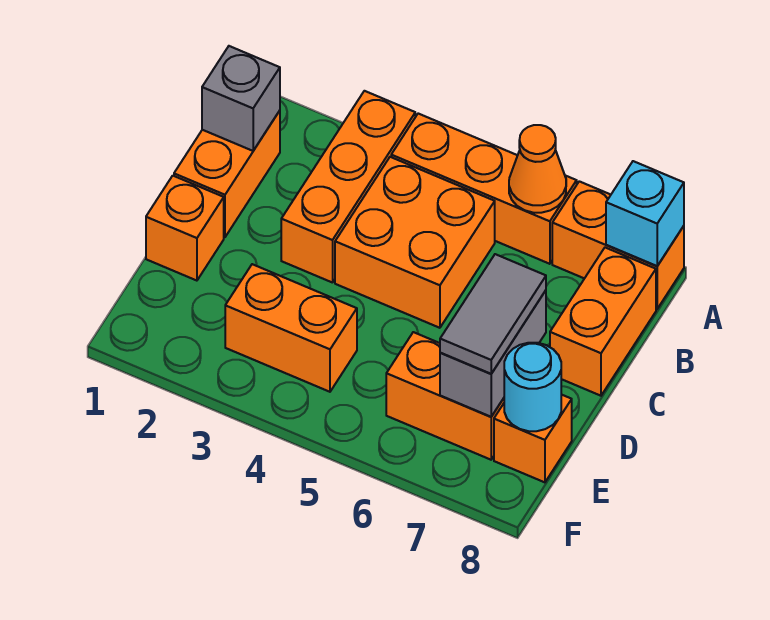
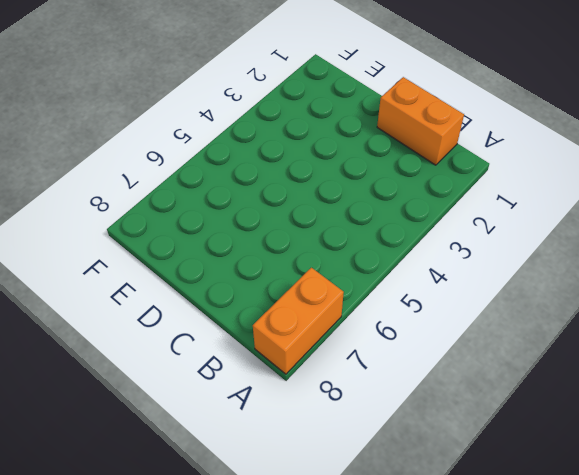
none -> orange brick A3:C3 level 1
none -> orange brick A4:A6 level 1
none -> orange brick B4:C5 level 1

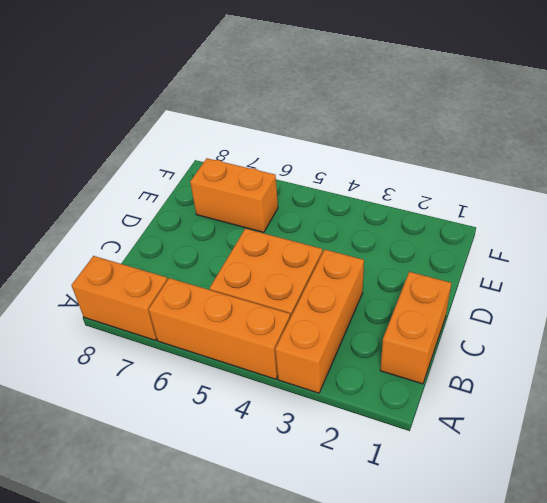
none -> orange brick B8:C8 level 1
none -> orange brick D1 level 1
none -> orange brick E3:E4 level 1

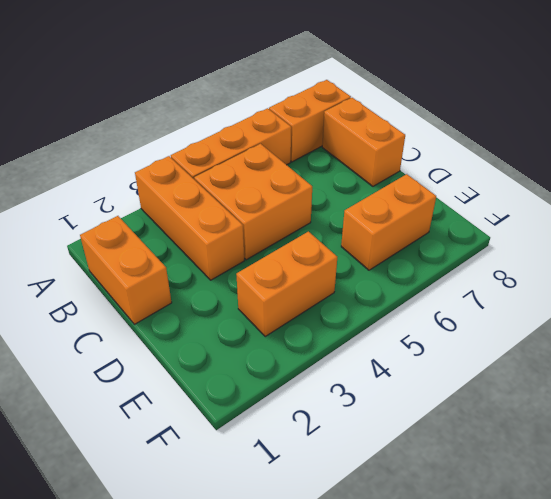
none -> orange brick D1 level 1
none -> orange brick E8 level 1
none -> orange cone A6 level 2

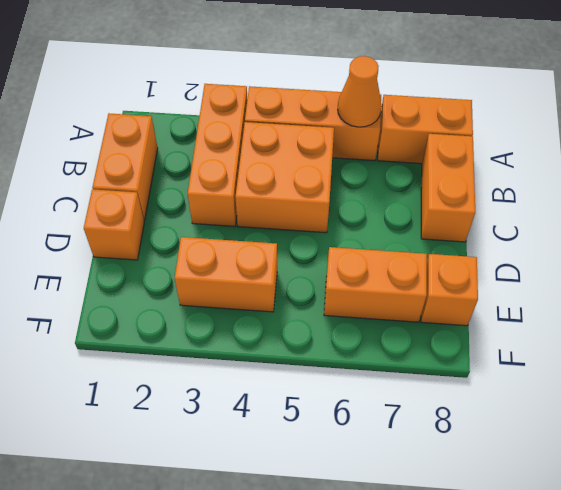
none -> cyan brick A8 level 2
none -> grey brick B1 level 2
none -> grey brick D7:E7 level 2

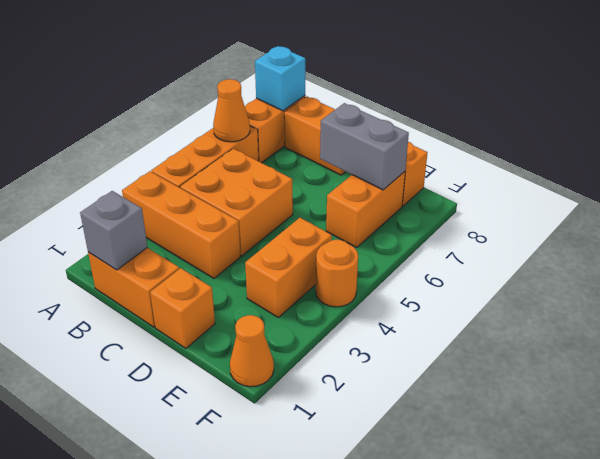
orange cone F1 level 1 -> none
orange round brick F4 level 1 -> none
none -> cyan round brick E8 level 2
none -> grey tile D7:E7 level 3

